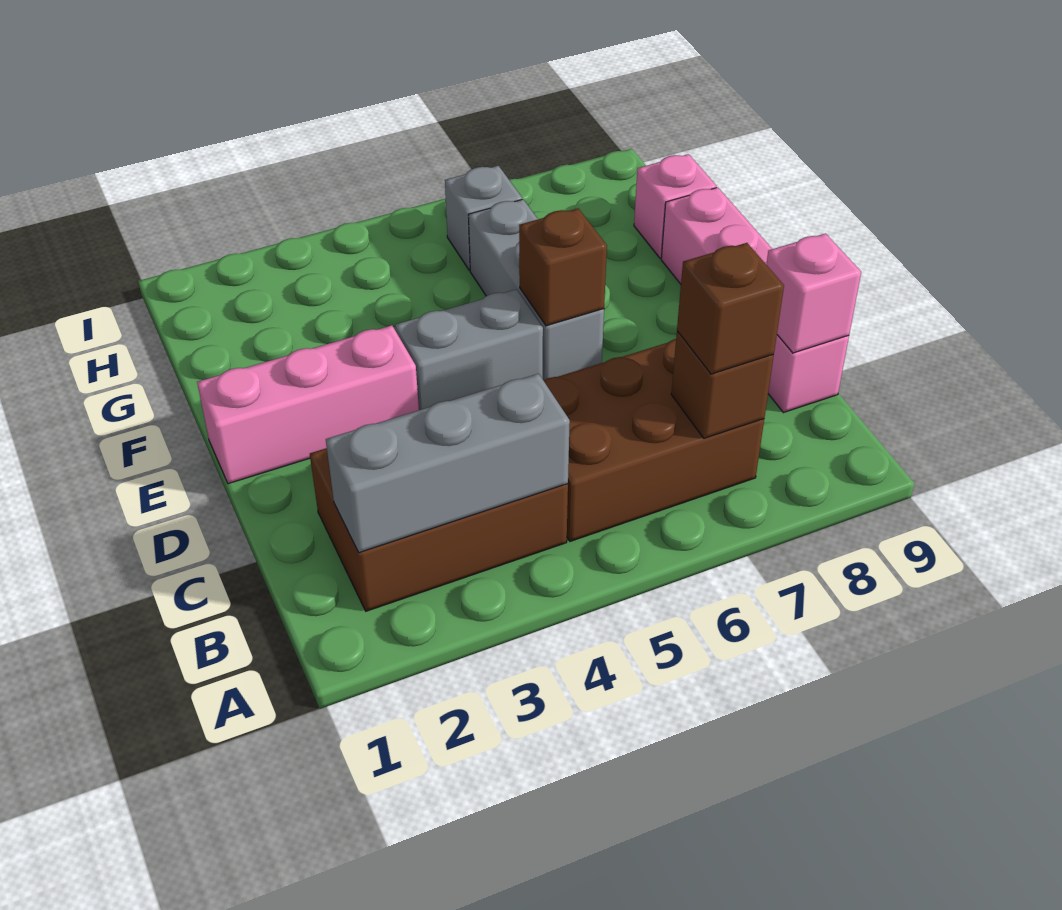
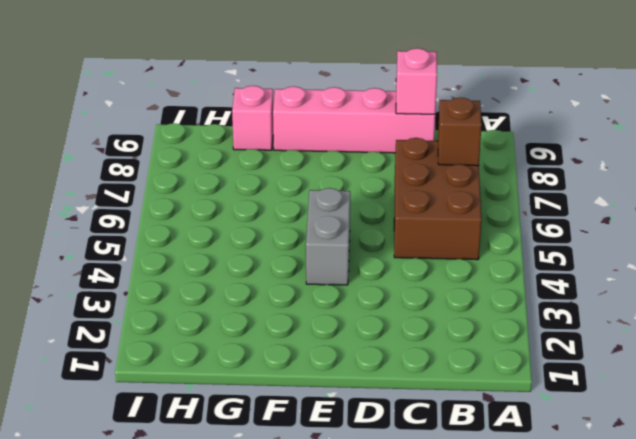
none -> brown brick B2:C4 level 1
none -> pink brick E1:E3 level 1
none -> grey brick E6:G6 level 1

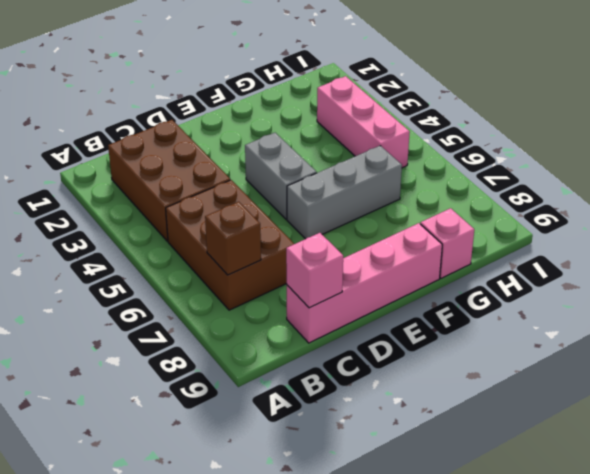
pink brick H3:H5 level 1 -> pink brick E1:E3 level 1
none -> grey brick H6 level 1
none -> grey brick B2:B4 level 2
none -> brown brick E6 level 2

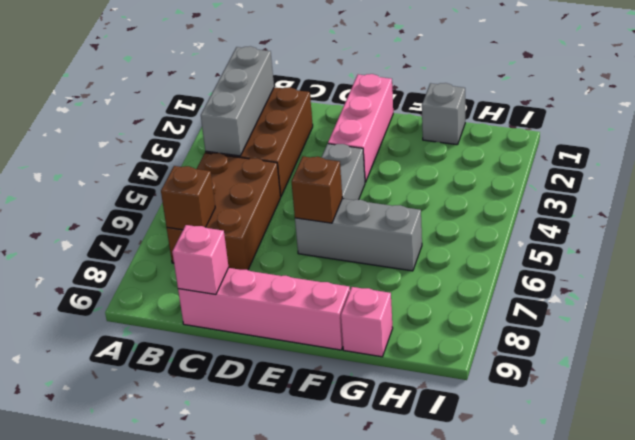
grey brick G1 level 1 -> grey brick H6 level 1
none -> brown brick B7 level 3

